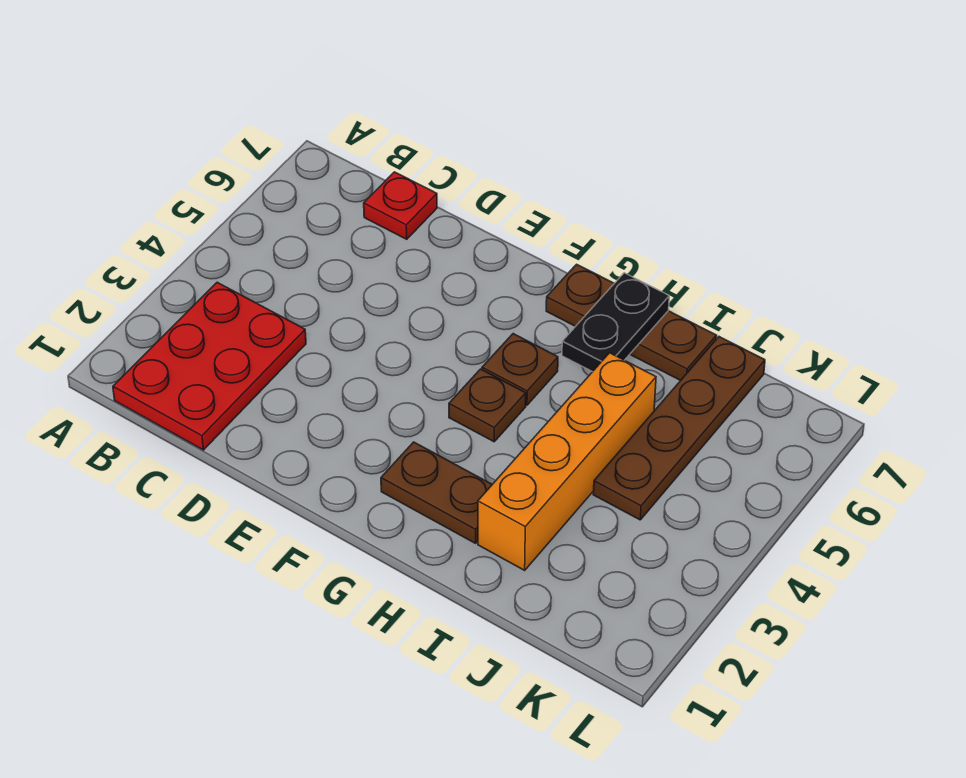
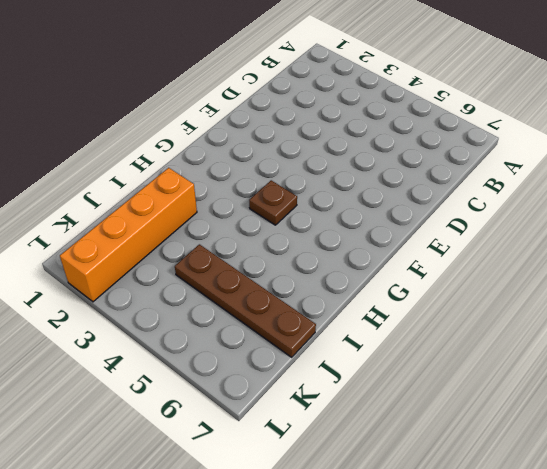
orange brick I2:L2 level 1 -> orange brick I2:I5 level 1
none -> red plate B1:C3 level 1
none -> red plate C7 level 1

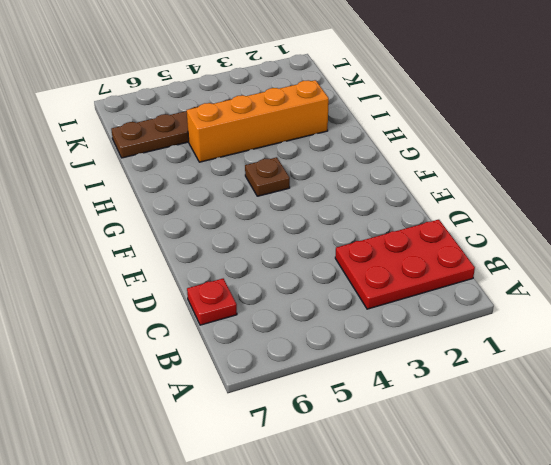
none -> brown plate G2:H2 level 1
none -> brown plate G5 level 1

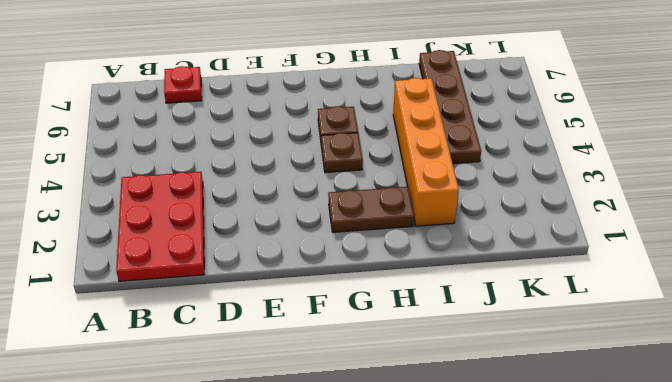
none -> brown plate G7:I7 level 1
none -> black plate H6:H7 level 2

